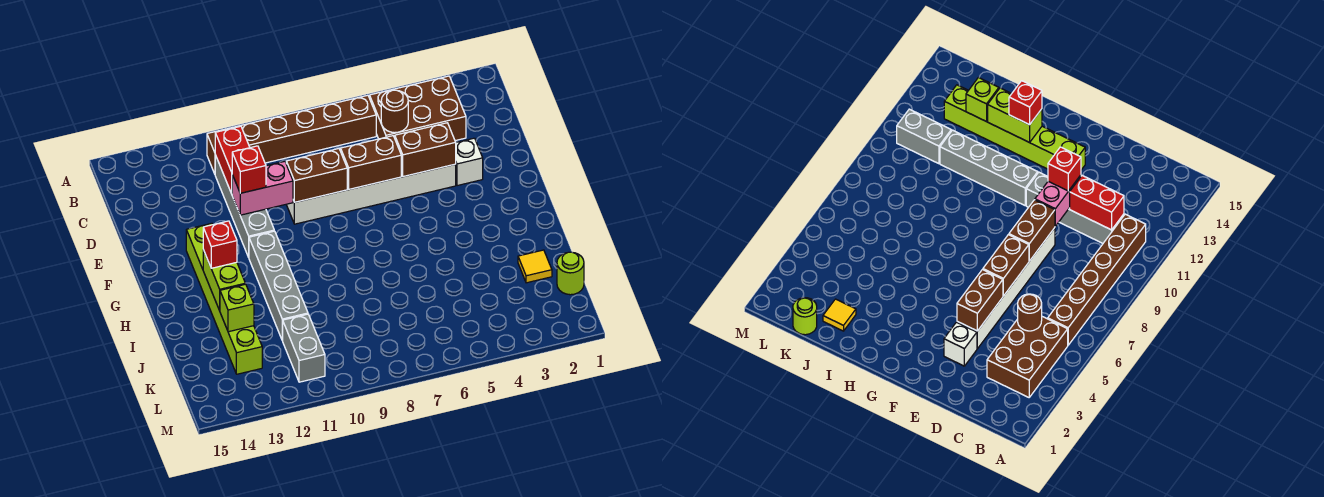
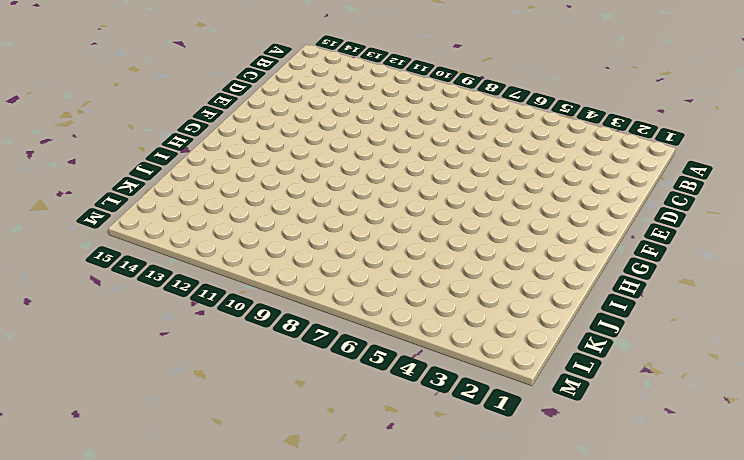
none -> brown brick B3:C5 level 1
none -> brown brick B6:B11 level 1
none -> grey brick C11:F11 level 1

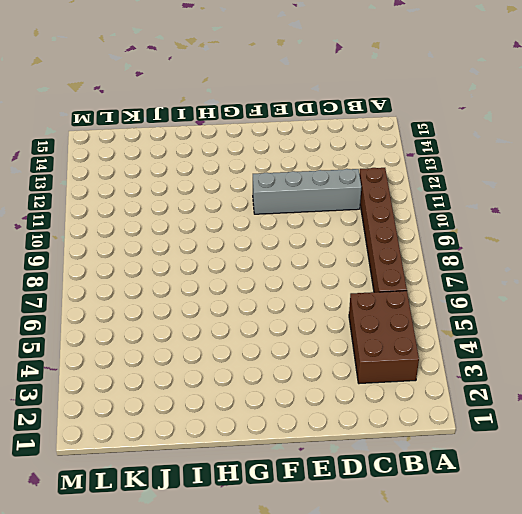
none -> white brick E3 level 1
none -> white brick E4:E9 level 1
none -> lime brick F13:K13 level 1

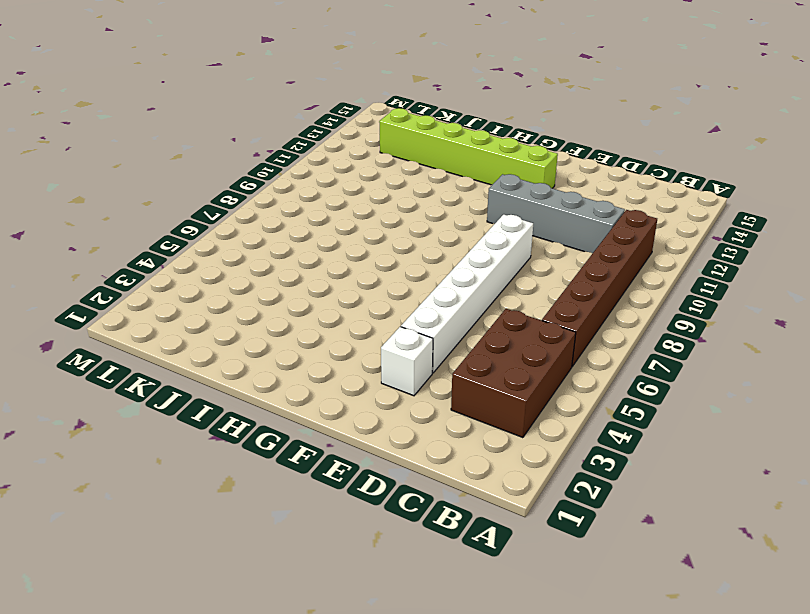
none -> grey brick G11:J11 level 1
none -> yellow tile J2 level 1
none -> lime round brick K1 level 1

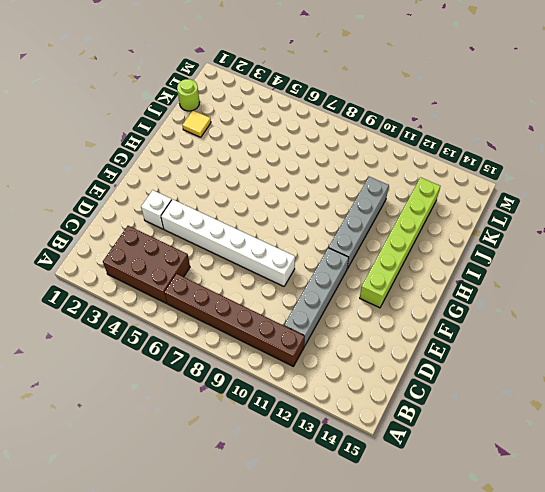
none -> grey brick K11:L11 level 1
none -> brown round brick C5 level 2
none -> red brick C11:D11 level 2

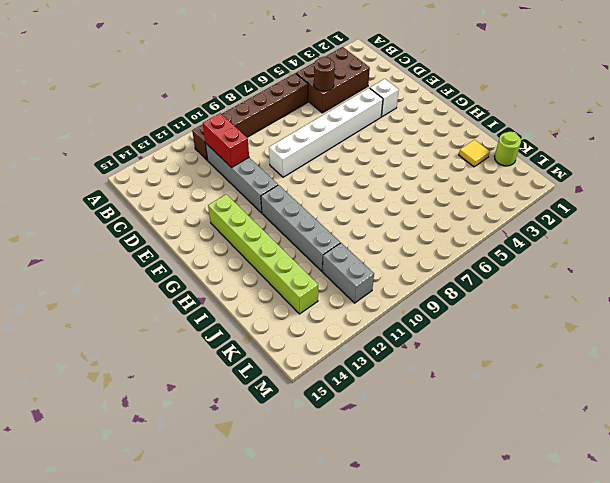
none -> brown brick E4:E5 level 2
none -> brown brick E6:E7 level 2
none -> brown brick E8:E9 level 2

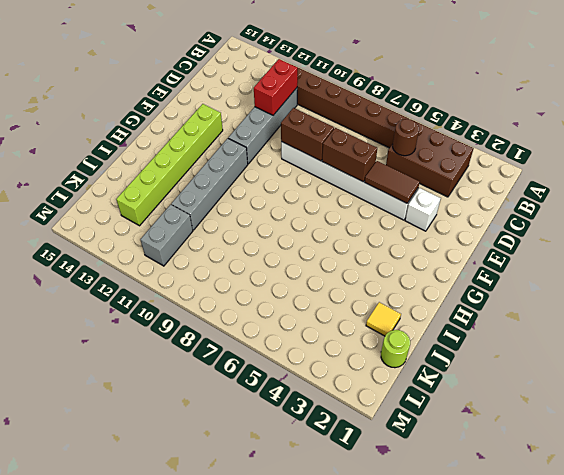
brown tile E4:E5 level 2 -> brown brick E4:E5 level 2
none -> pink brick E10:E11 level 2
none -> lime brick H13:I13 level 2
none -> lime brick J13 level 2

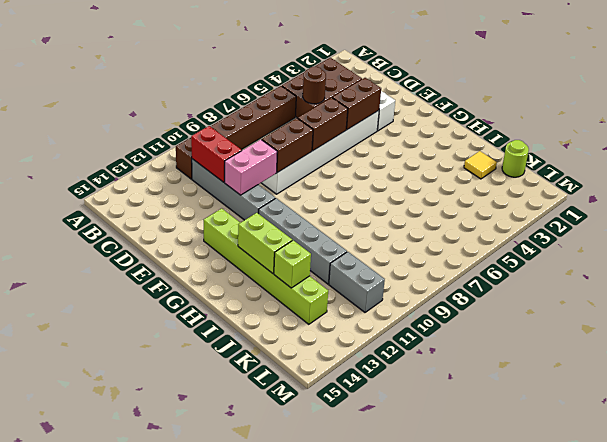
none -> red brick E11 level 3
none -> red brick H13 level 3

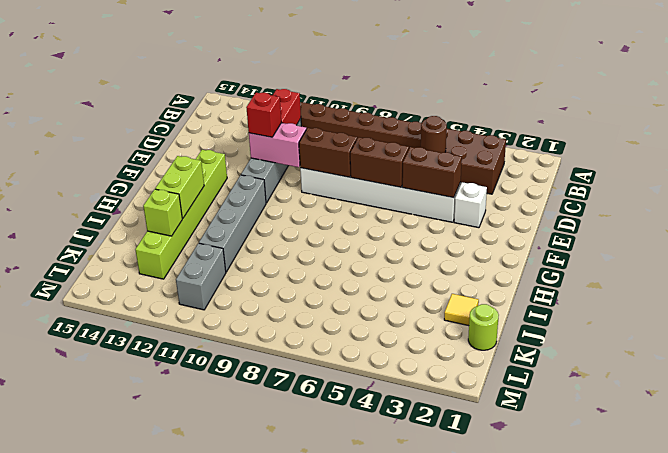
none -> red brick H13 level 3

